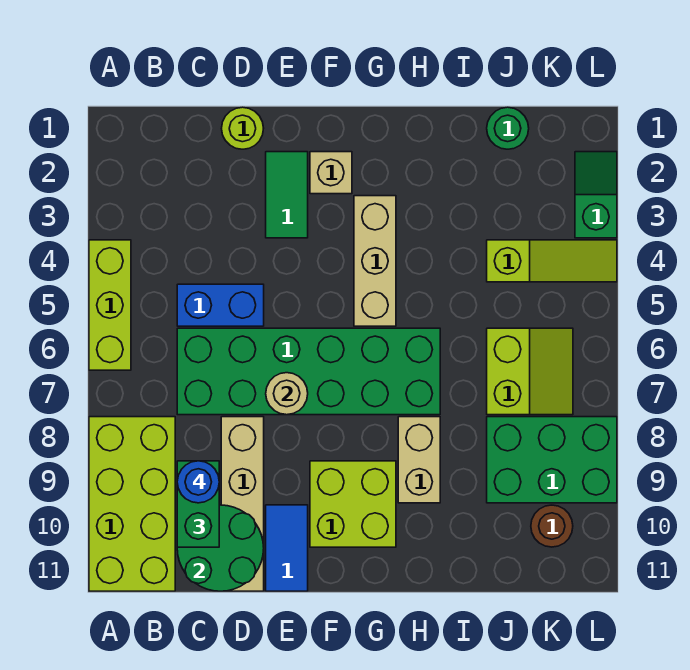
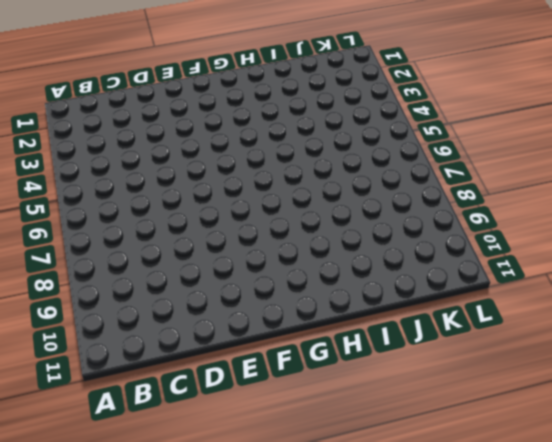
none -> lime brick A4:A6 level 1
none -> lime brick A8:B11 level 1
none -> blue brick C5:D5 level 1

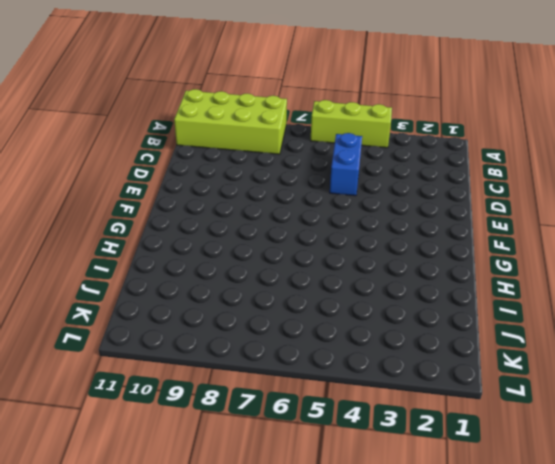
none -> green brick C6:H7 level 1
none -> lime round brick D1 level 1
none -> tan brick D8:D11 level 1

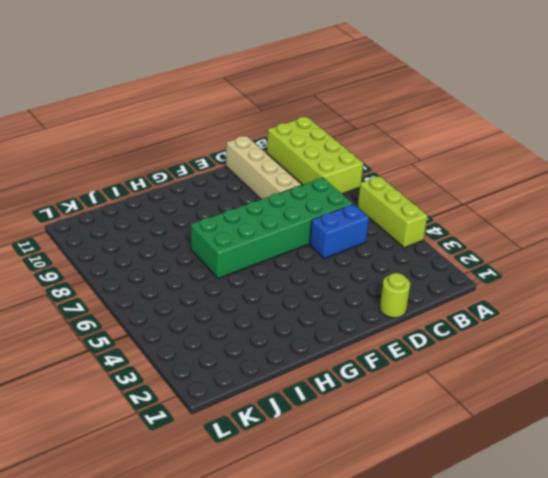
none -> green tile E2:E3 level 1
none -> blue tile E10:E11 level 1
none -> tan brick F2 level 1

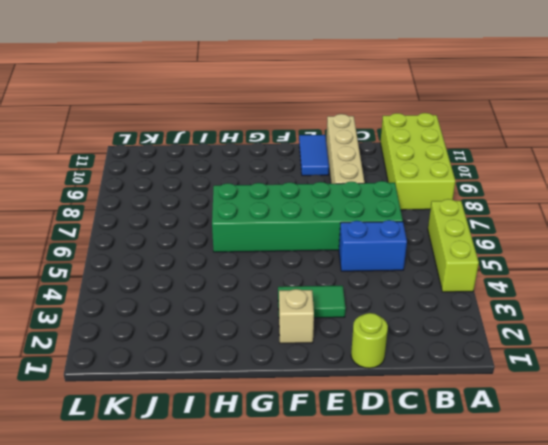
green tile E3:F3 level 1 -> green tile E2:E3 level 1
none -> lime brick F9:G10 level 1
none -> tan brick G3:G5 level 1
none -> tan brick H8:H9 level 1

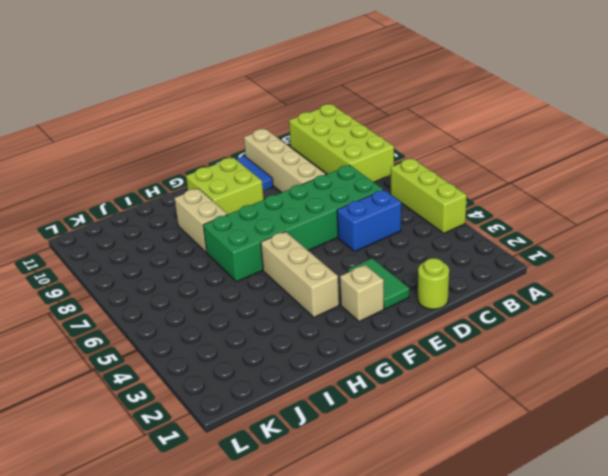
none -> green round brick J1 level 1
none -> lime slope J4:L4 level 1 top J
none -> lime slope J6:K7 level 1 top J

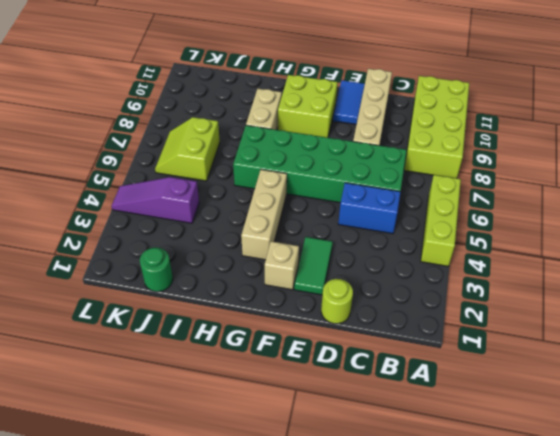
purple slope J4:L4 level 1 top J -> lime slope J4:L4 level 1 top J
none -> green brick J8:L9 level 1
none -> brown round brick K10 level 1
none -> green slope L2:L3 level 1 top 3

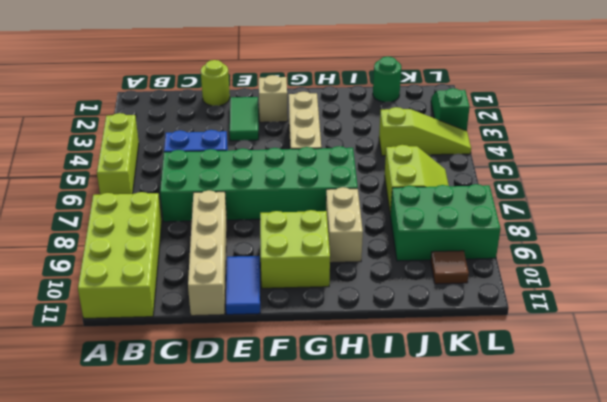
brown tile K10 level 1 -> brown round brick K10 level 1
none -> green round brick C10:D11 level 2
none -> tan round brick E7 level 2
none -> green brick C9:C10 level 3

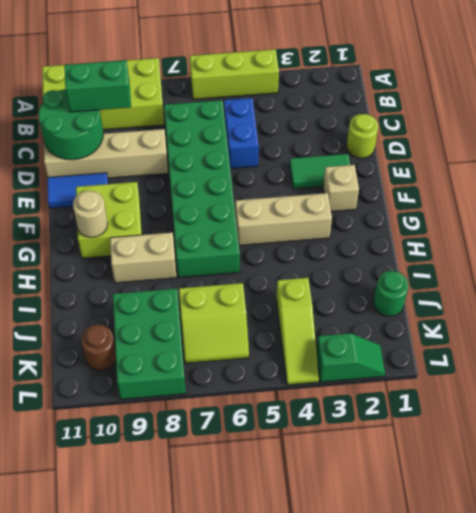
tan round brick G10 level 2 -> tan round brick E7 level 2
none -> blue round brick C9 level 4

